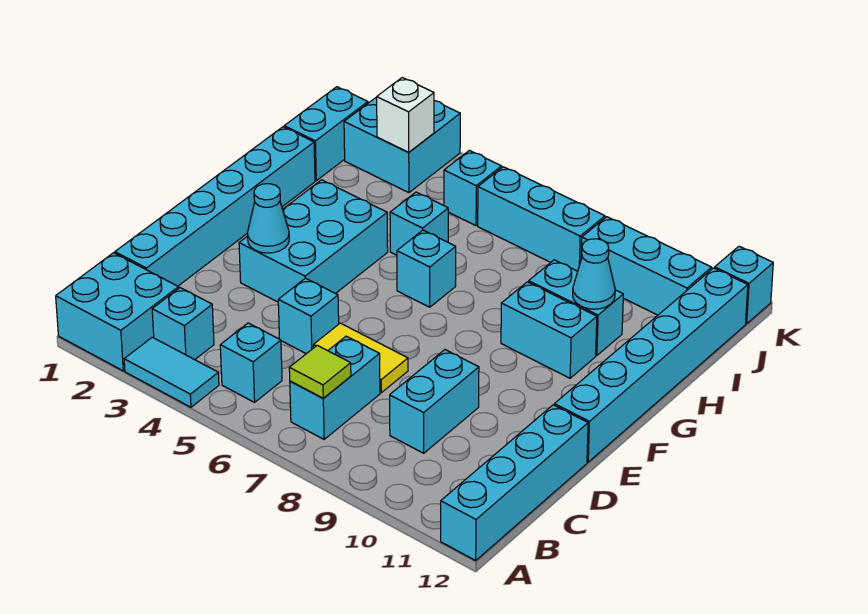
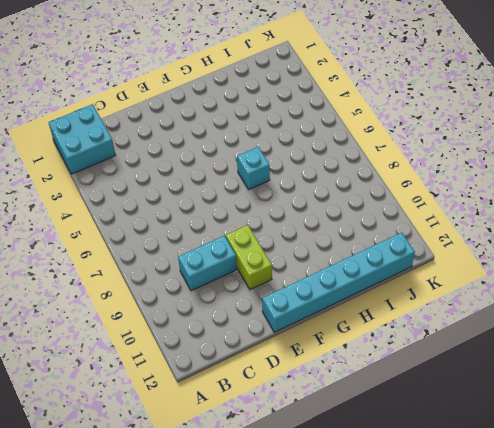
lime brick E9:E10 level 1 -> none
none -> cyan tile A3:A4 level 1
none -> cyan brick A12:D12 level 1
none -> cyan brick B3 level 1

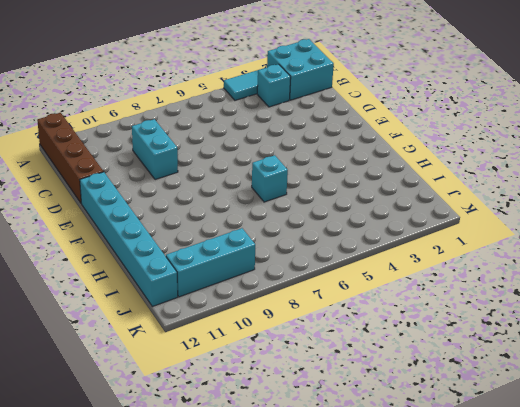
brown brick A12:D12 level 1 -> cyan brick A12:D12 level 1
none -> cyan brick B5 level 1
none -> cyan brick B7:C7 level 1
none -> cyan brick C1:H1 level 1

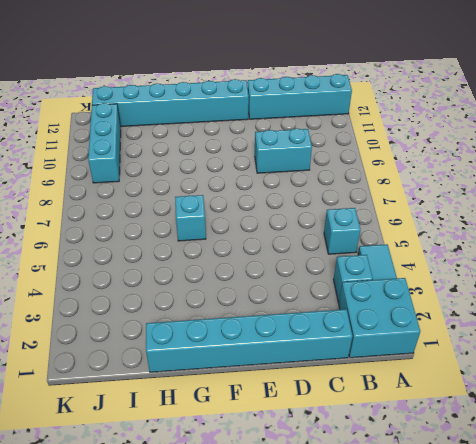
none -> cyan brick B7:C7 level 1
none -> cyan brick D5 level 1
none -> yellow tile D6:D7 level 1

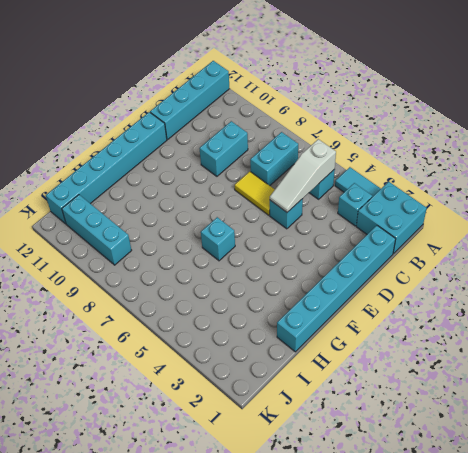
white slope B5:D5 level 2 top B -> none
none -> cyan brick E3:G4 level 1
none -> cyan brick G9:G10 level 1
none -> cyan brick H5 level 1

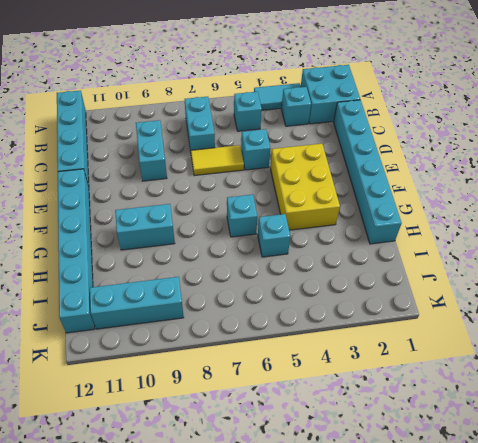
yellow brick E3:G4 level 1 -> cyan brick E3:G4 level 1
none -> cyan brick H9:H10 level 1
none -> cyan brick I1:J1 level 1
none -> cyan brick J2:K3 level 1

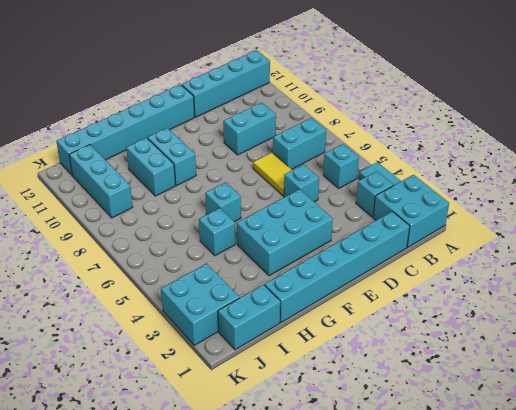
none -> cyan brick J5 level 1
none -> cyan brick J6:J8 level 1
none -> cyan brick K12 level 1

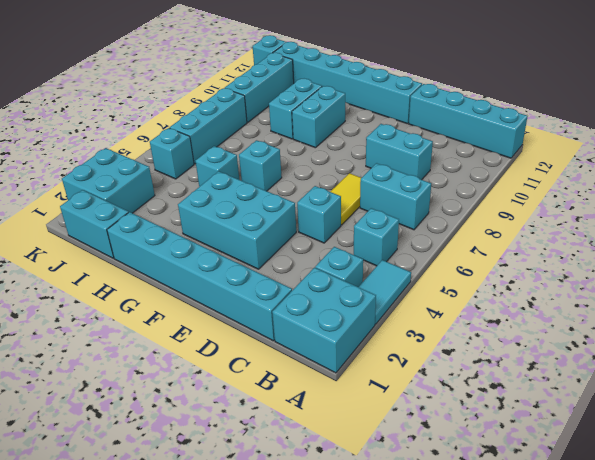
none -> lime tile B7 level 2
none -> cyan cone E3 level 2
none -> cyan cone H10 level 2

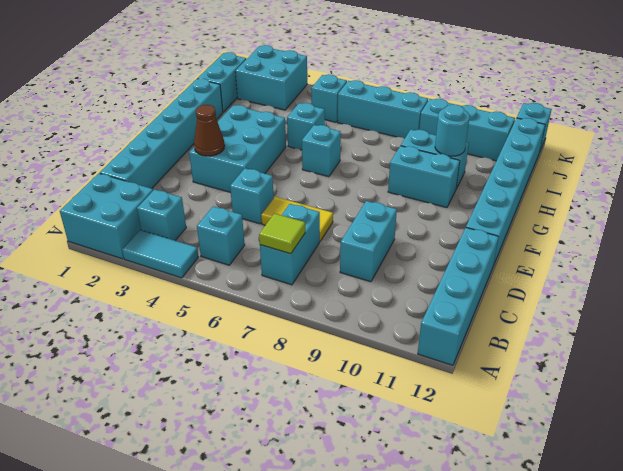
brown cone E3 level 2 -> cyan cone E3 level 2
cyan round brick H10 level 2 -> cyan cone H10 level 2
none -> white brick J3 level 2

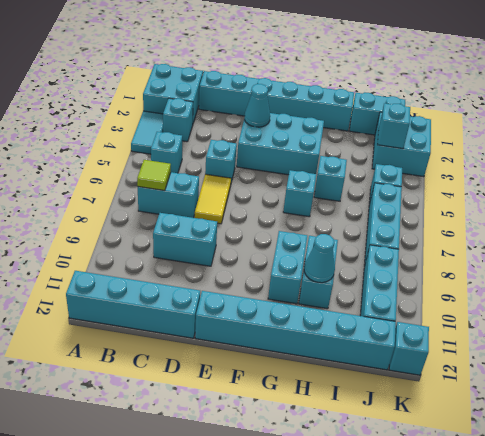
cyan brick J3 level 2 -> white brick J3 level 2

